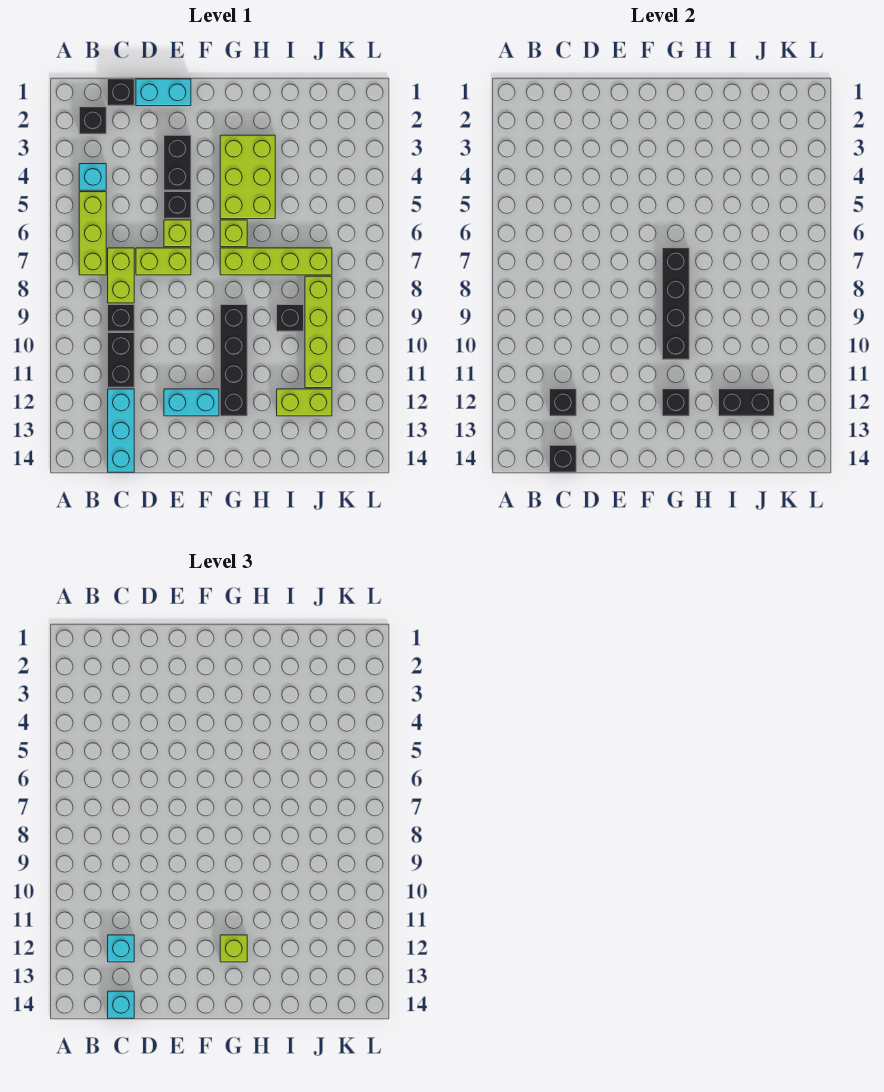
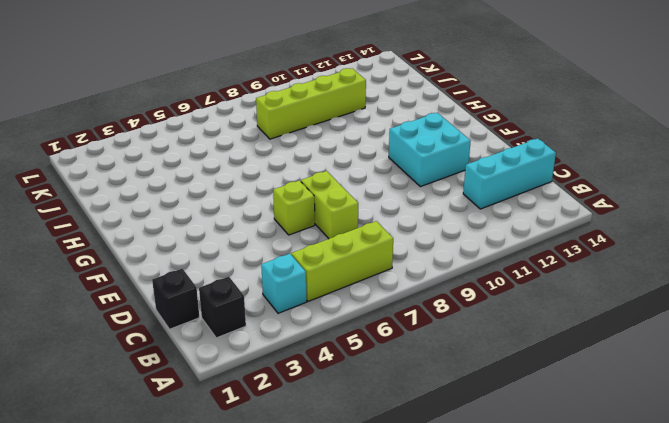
cyan brick E11:F12 level 1 -> cyan brick E12:F12 level 1
none -> lime brick C7:C8 level 1
none -> black brick C9 level 1
none -> black brick C10:C11 level 1

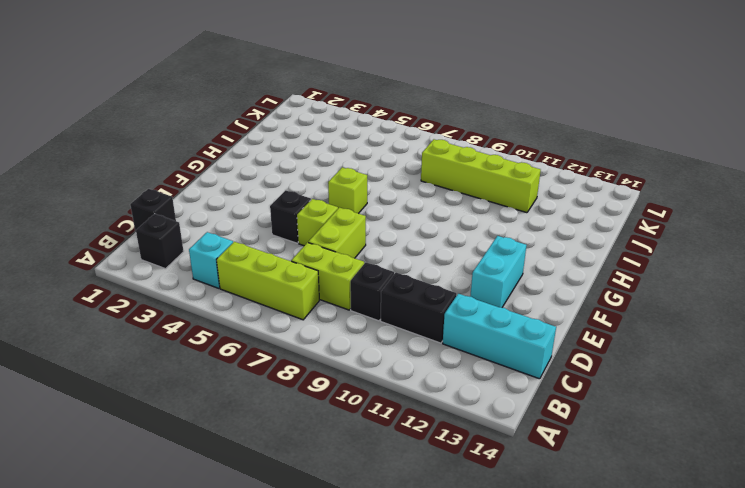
none -> cyan brick D1:E1 level 1
none -> black brick E3:E4 level 1
none -> lime brick G3:H5 level 1

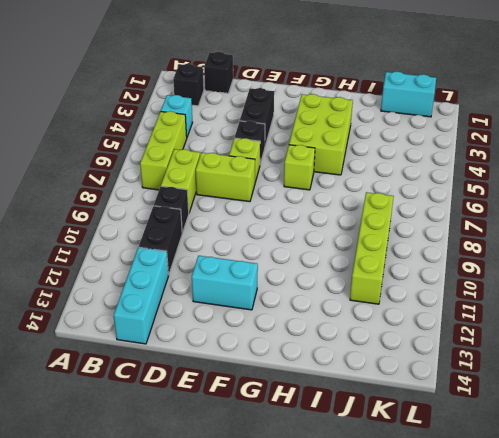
cyan brick J1:K1 level 1 -> cyan brick D1:E1 level 1
none -> lime brick G7:J7 level 1
none -> black brick G9:G12 level 1
none -> black brick I9 level 1

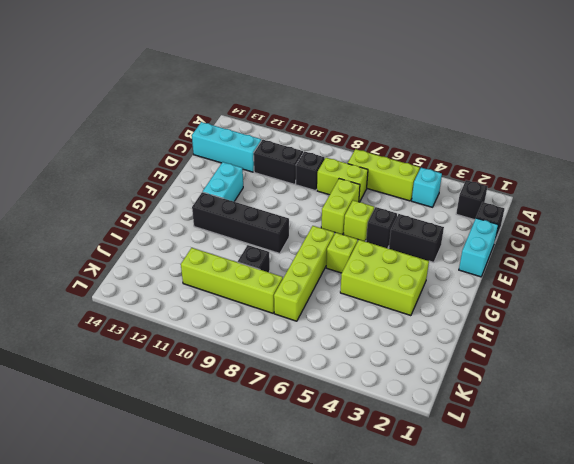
none -> lime brick I12:J12 level 1
none -> black brick C12 level 2
none -> black brick C14 level 2

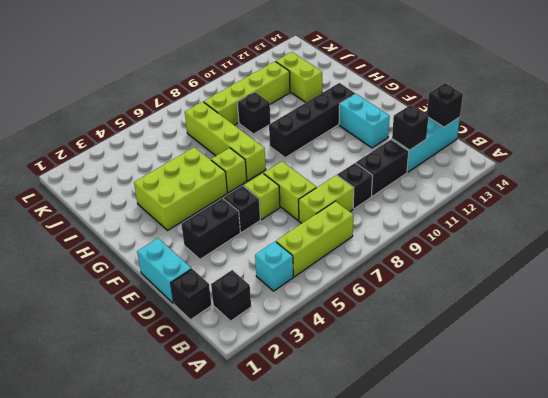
none -> black brick G7:G10 level 2
none -> black brick G12 level 2
none -> black brick I12:J12 level 2

